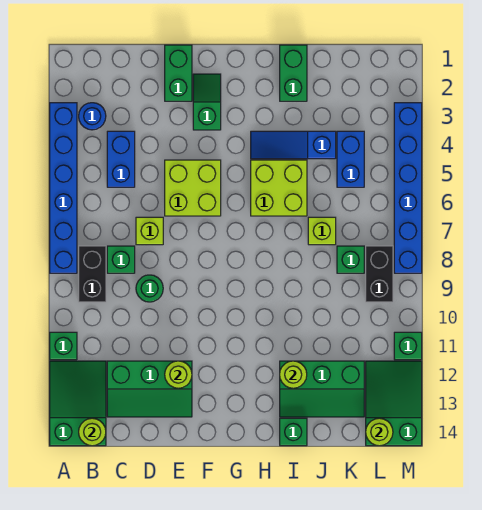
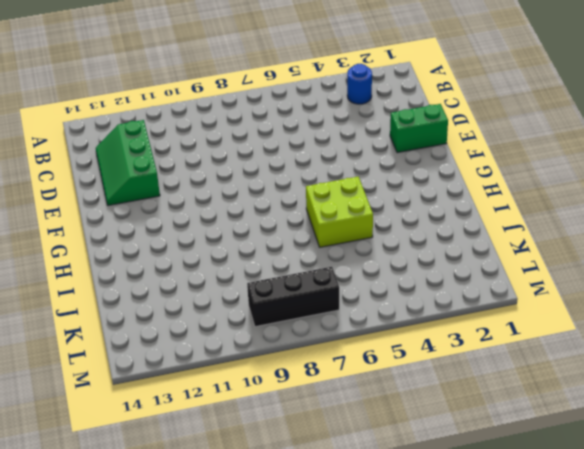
black brick L7:L9 level 1 -> black brick L8:L9 level 1
none -> blue brick A3:A8 level 1
none -> green brick A11 level 1
none -> green slope A12:B14 level 1 top 14

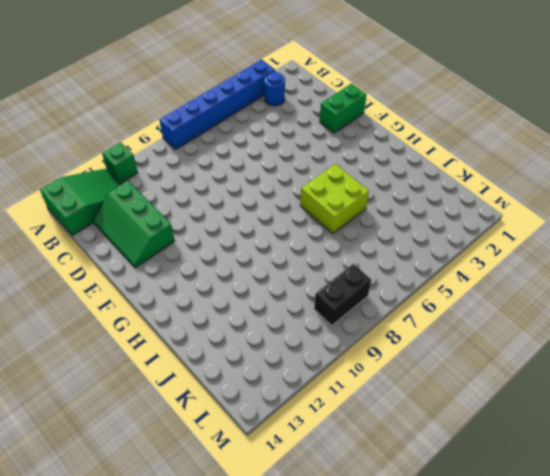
none -> black brick B8:B9 level 1
none -> blue brick C4:C5 level 1
none -> green brick C8 level 1

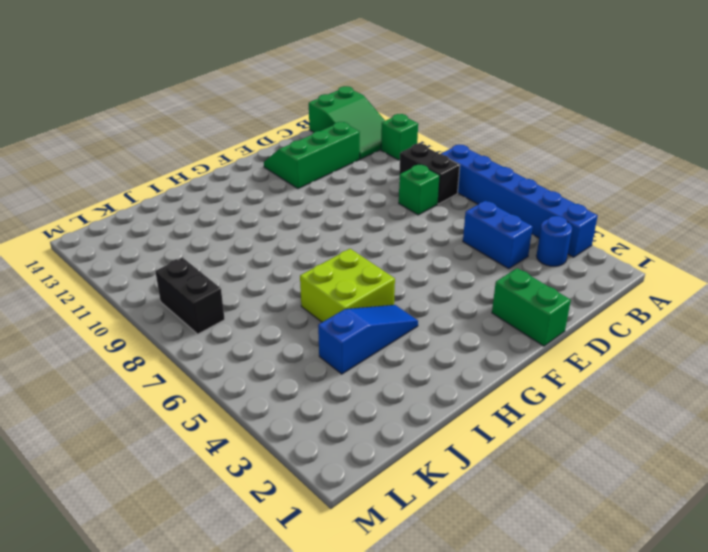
none -> lime brick D7 level 1
none -> green round brick D9 level 1
none -> lime brick E5:F6 level 1

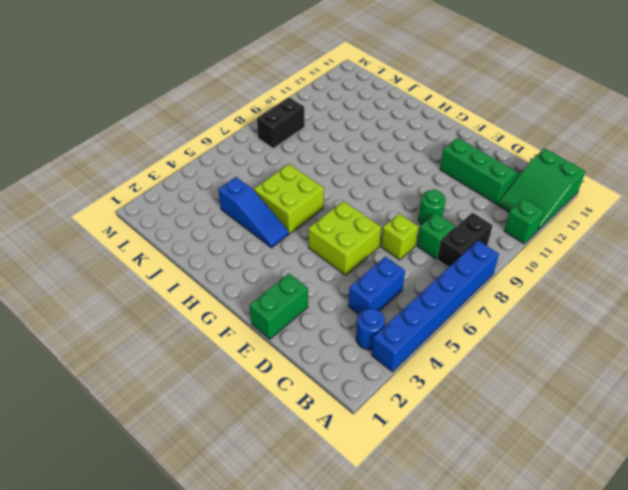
none -> green slope F2:F3 level 1 top 3
none -> green brick I1:I2 level 1
none -> green slope I12:K13 level 1 top 12

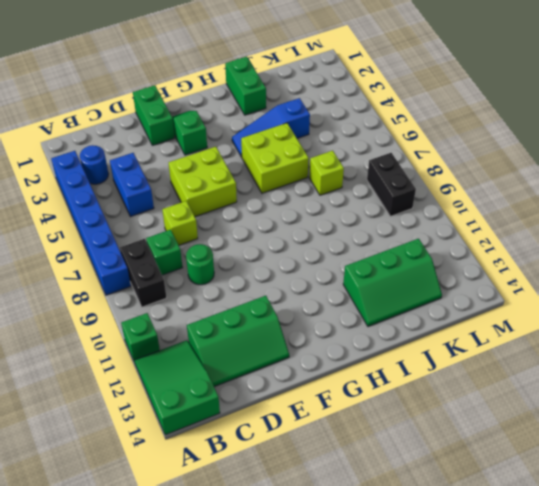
none -> green brick I14 level 1
none -> blue brick K4:K5 level 1
none -> green brick K8 level 1

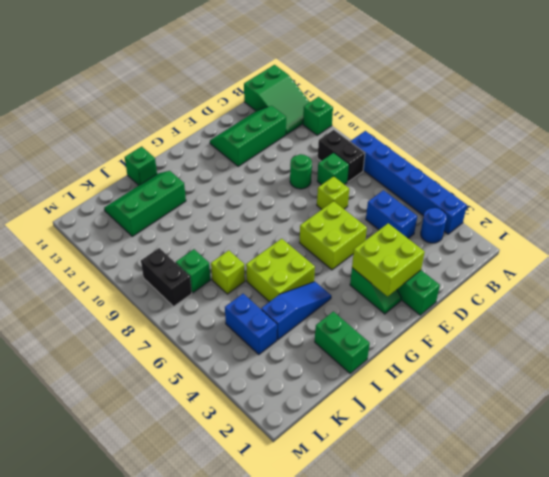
lime brick E2:F3 level 2 -> none
none -> green slope L12:M14 level 1 top 14
none -> blue brick M3:M8 level 1
none -> green brick M11 level 1

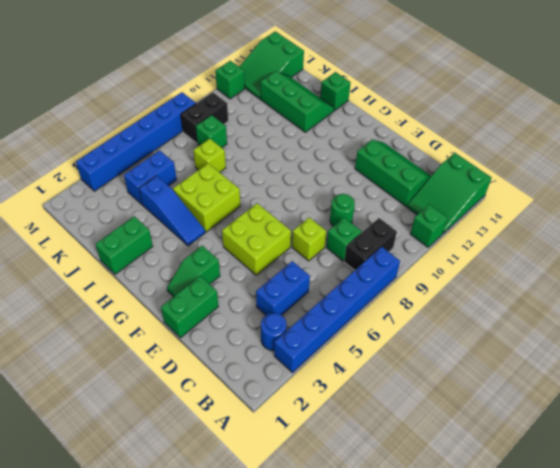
none -> lime round brick B14 level 2
none -> lime round brick E12 level 2
none -> lime round brick I12 level 2

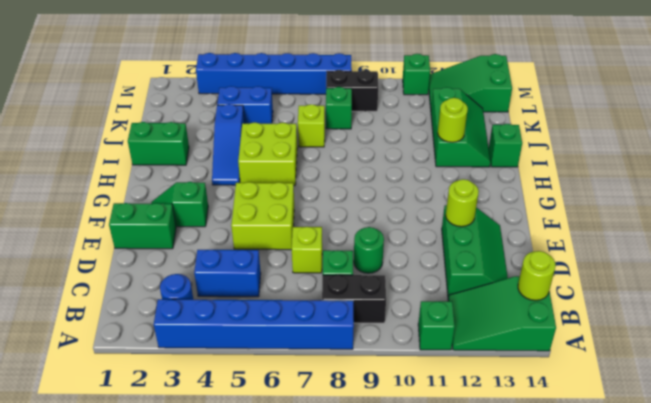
none -> lime round brick L14 level 2

